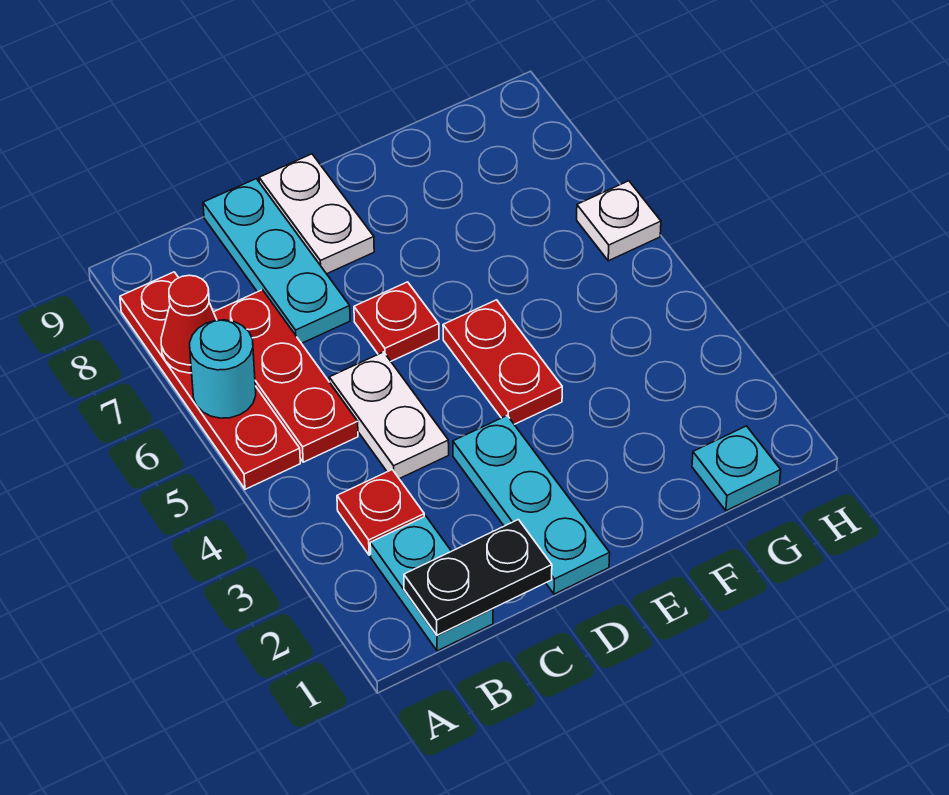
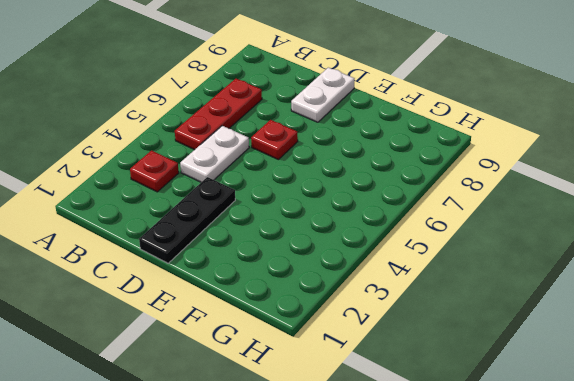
black plate D1:D3 level 1 -> cyan plate D1:D3 level 1
none -> red plate A5:A8 level 1
none -> cyan plate B1:B2 level 1
none -> cyan plate C7:C9 level 1

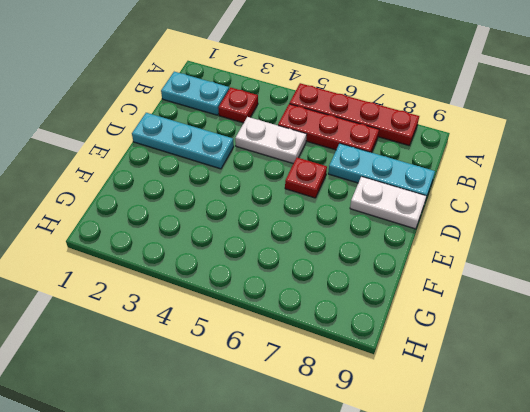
none -> red plate E4:E5 level 1
none -> cyan plate G1 level 1
none -> white plate H6 level 1

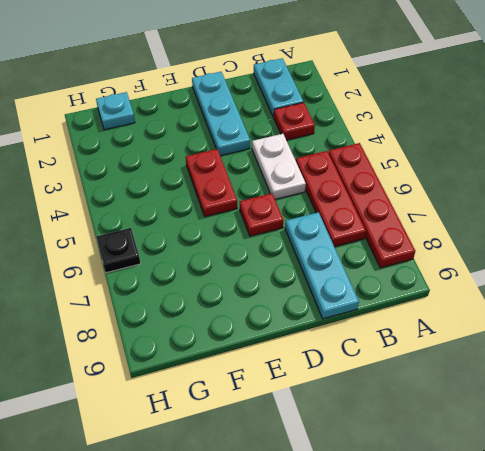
black plate H6 level 1 -> white plate H6 level 1
none -> white plate D8:D9 level 1
none -> cyan round brick A6 level 2
none -> red cone A7 level 2

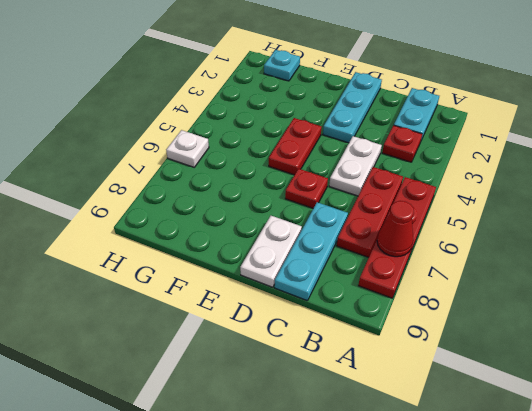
none -> cyan round brick A6 level 2
none -> black plate B1:C1 level 2

